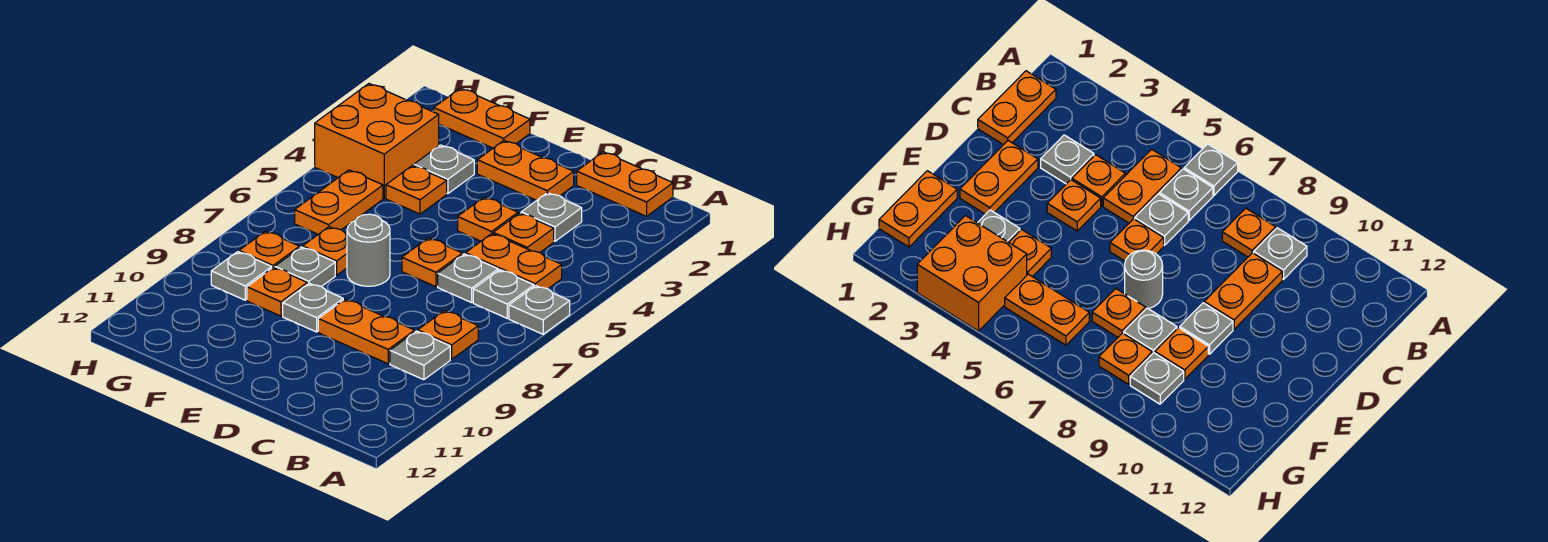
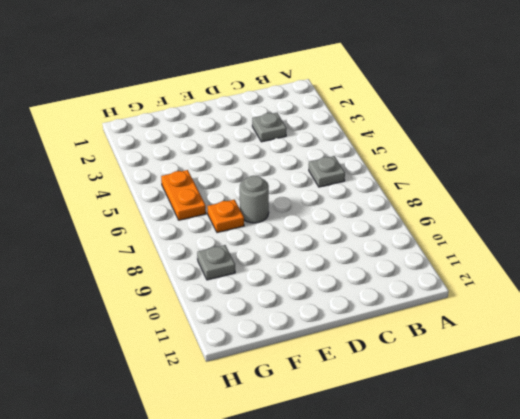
none -> grey plate A6 level 1
none -> orange plate B1:C1 level 1
none -> orange plate B5:C5 level 1

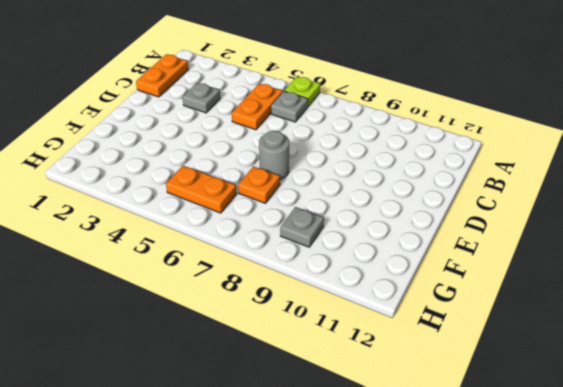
lime plate A6 level 1 -> grey plate A6 level 1
none -> orange plate B8 level 1
none -> grey plate B9 level 1
none -> orange plate C4 level 1

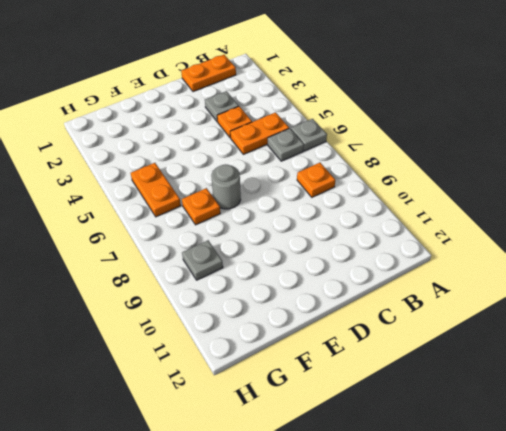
none -> grey plate B9 level 1
none -> grey plate C6 level 1
none -> orange plate C9:D9 level 1

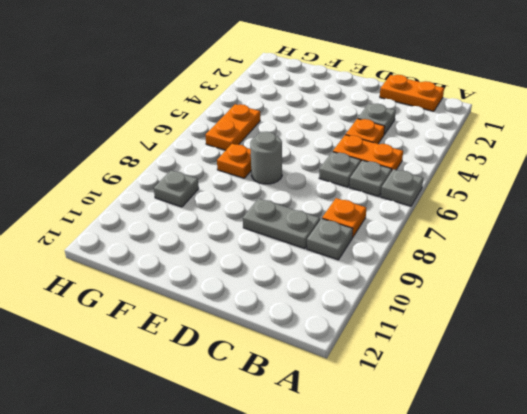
grey plate C9:D9 level 1 -> orange plate C9:D9 level 1
none -> orange plate D2:E2 level 1
none -> orange plate D4 level 1
none -> orange plate D6 level 1

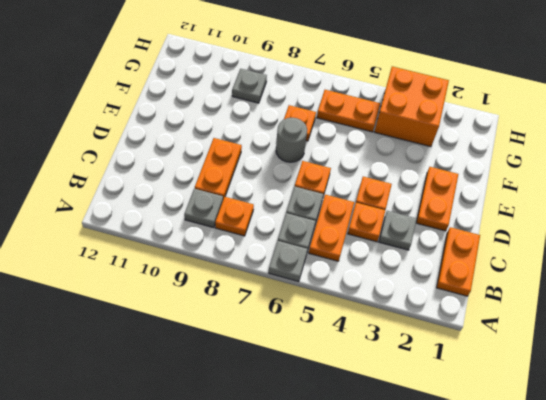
none -> grey plate E9 level 1
none -> orange plate F1:G1 level 1
none -> grey plate F3 level 1

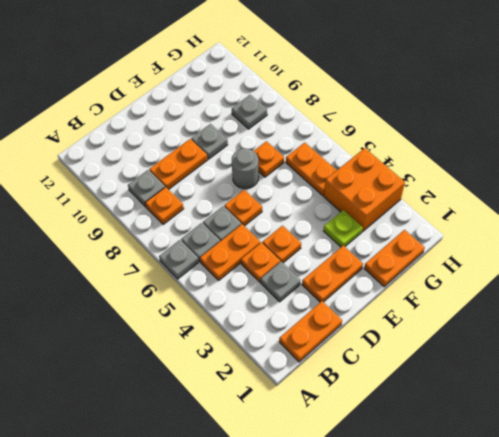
lime plate F3 level 1 -> grey plate F3 level 1
none -> orange plate F4 level 1
none -> grey plate F8 level 1
none -> orange plate F9 level 1

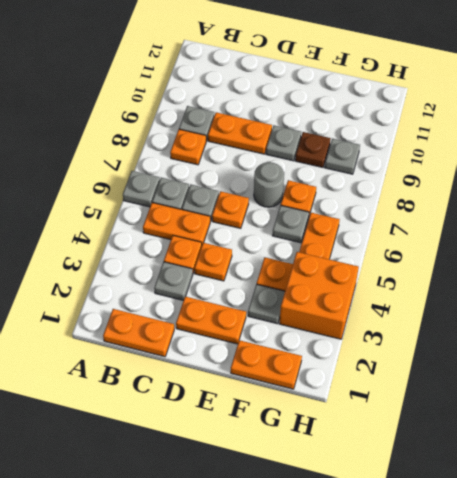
grey plate F6 level 1 -> grey plate F8 level 1
brown plate F9 level 1 -> orange plate F9 level 1
none -> orange plate G8 level 1

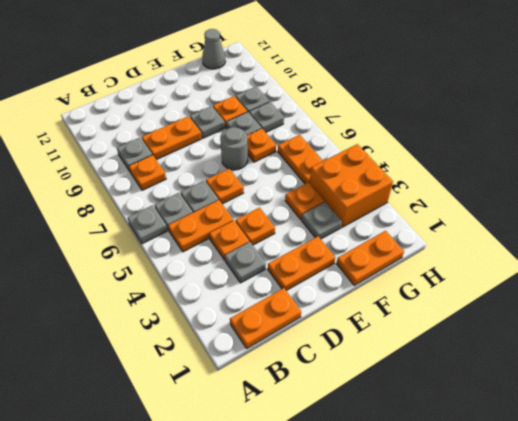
grey plate G8 level 1 -> orange plate G8 level 1
grey cone G12 level 1 -> none

